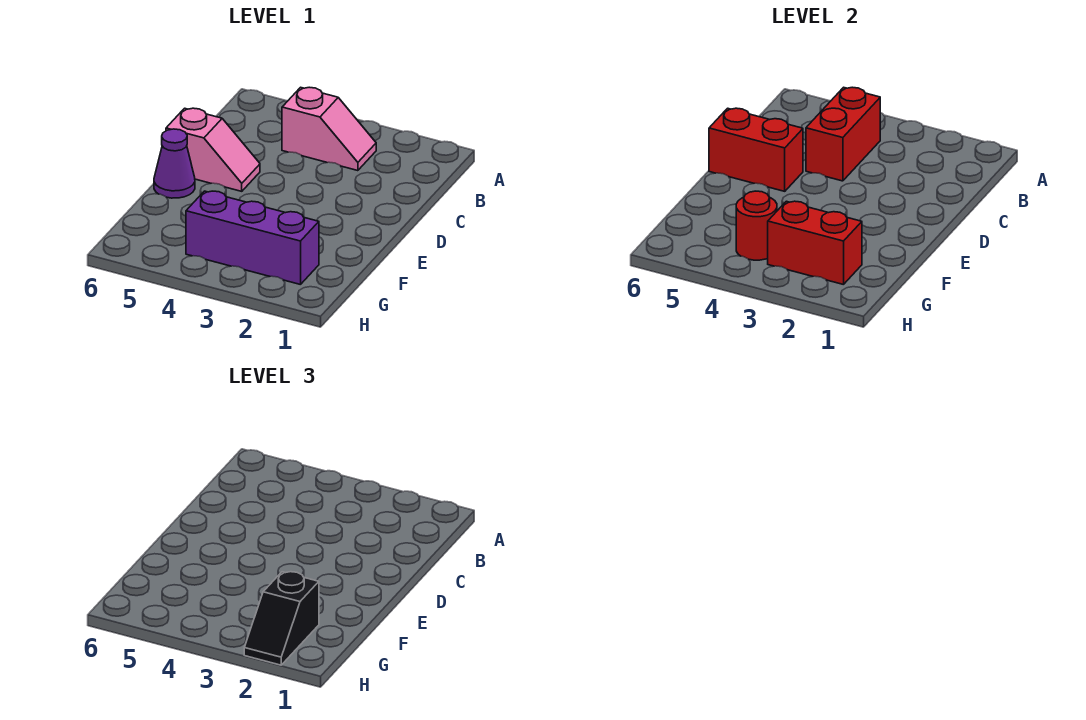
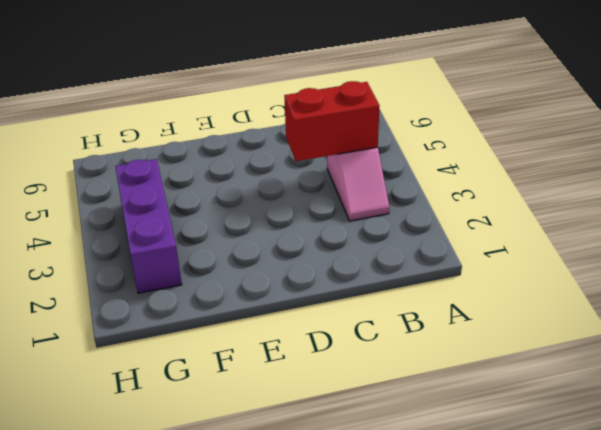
none -> pink slope D5:D6 level 1 top 6
none -> purple cone E6 level 1

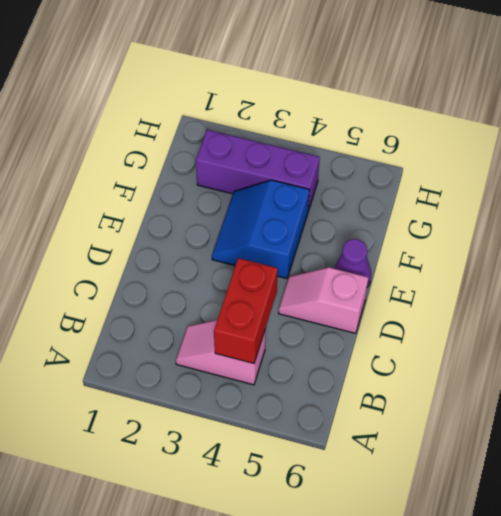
blue slope E3:F4 level 1 top 4 -> none
none -> red brick D5:D6 level 2
none -> red brick G2:G3 level 2

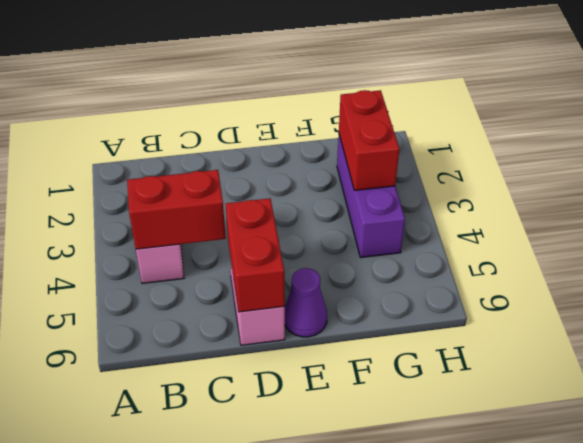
none -> red round brick G4 level 2
none -> black slope G2:H2 level 3 top G

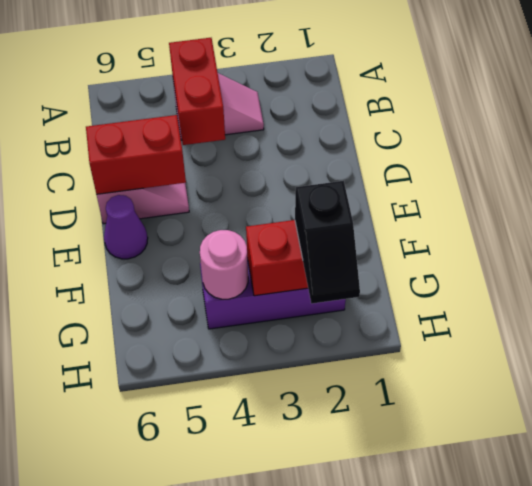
pink round brick G4 level 2 -> red round brick G4 level 2

